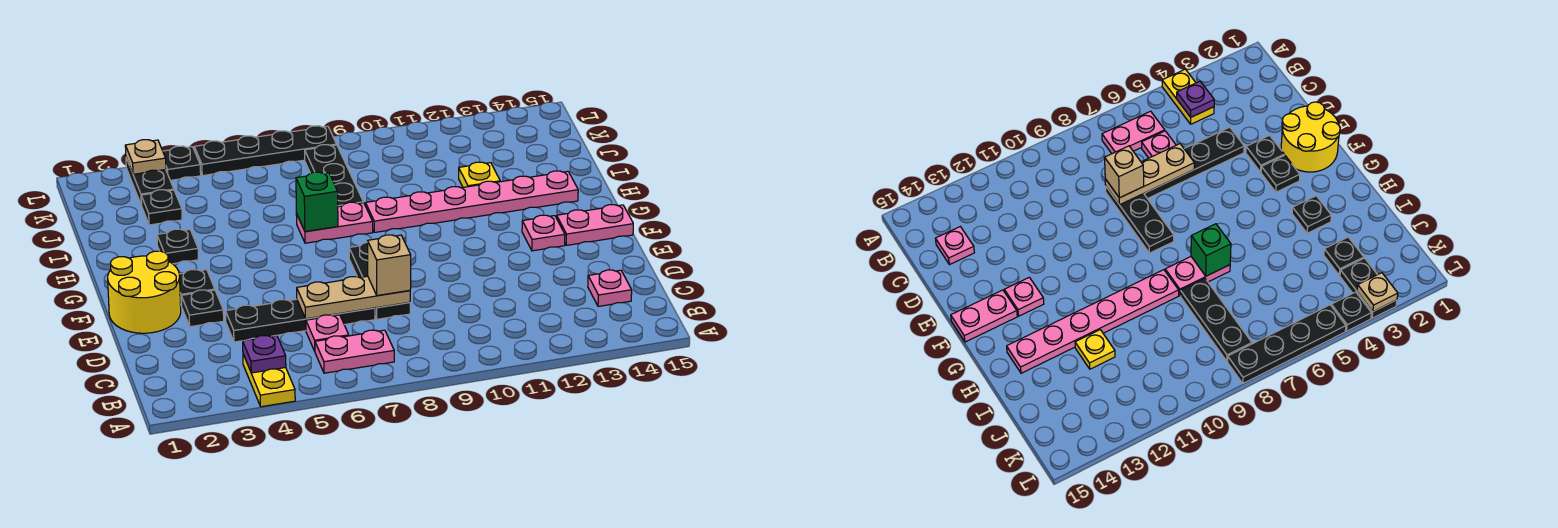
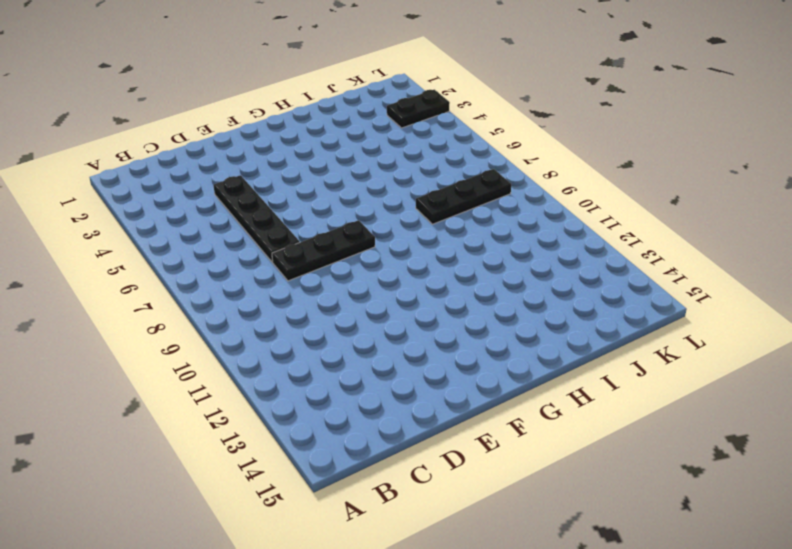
none -> yellow plate A4:B4 level 1
none -> pink plate B6:B7 level 1
none -> pink plate C6 level 1

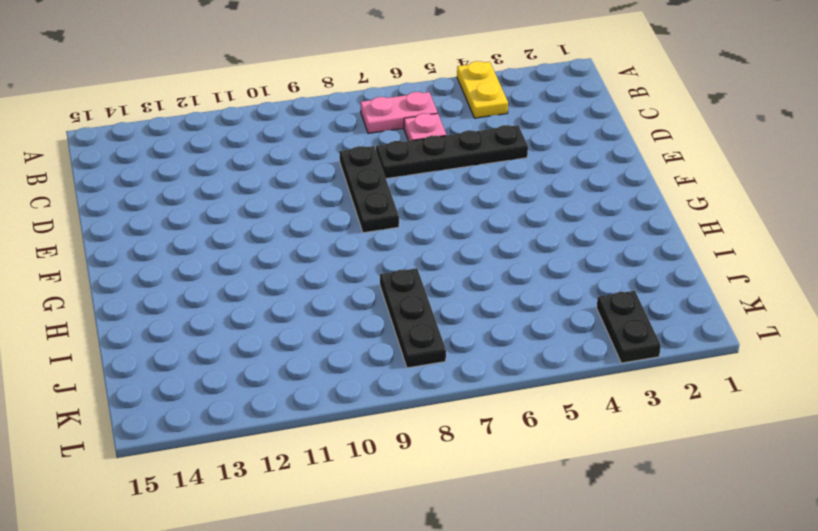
none -> pink plate C14 level 1
none -> yellow round brick E1:F2 level 1
none -> black plate E3 level 1

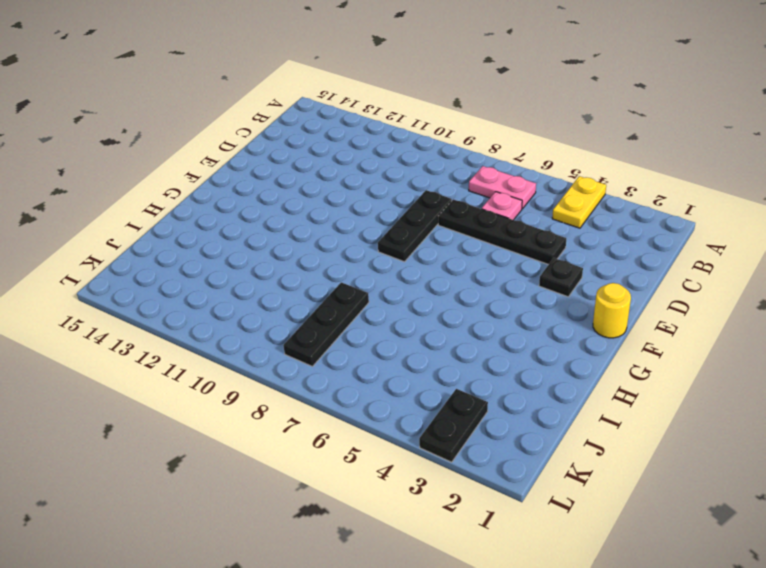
yellow round brick F1 level 1 -> yellow round brick E1:F2 level 1
none -> pink plate C14 level 1
none -> black plate F3 level 1
none -> pink plate F13 level 1

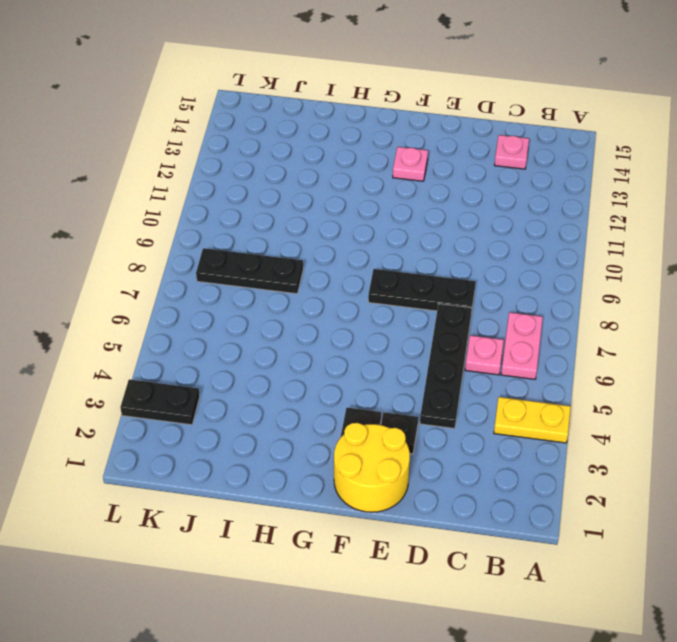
none -> pink plate F14:F15 level 1
none -> black plate H3 level 1
none -> pink plate H7:H8 level 1

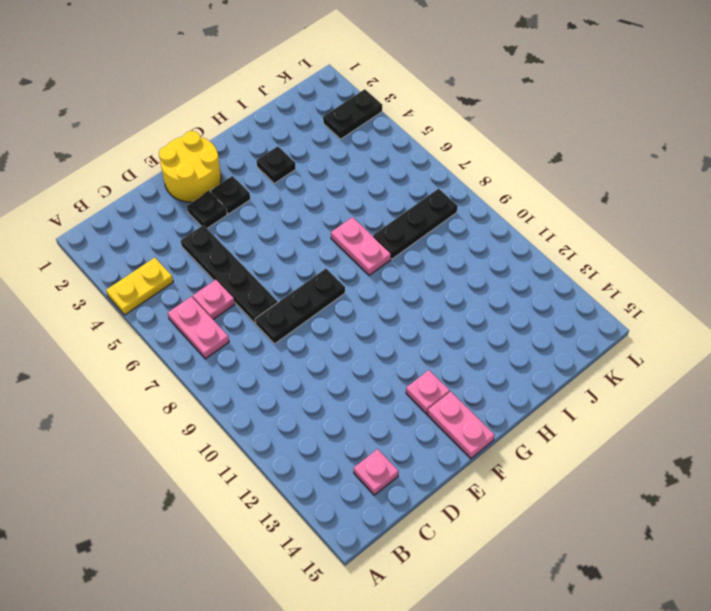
none -> pink plate H9:H14 level 1
none -> yellow plate I12 level 1
none -> black plate J3 level 1

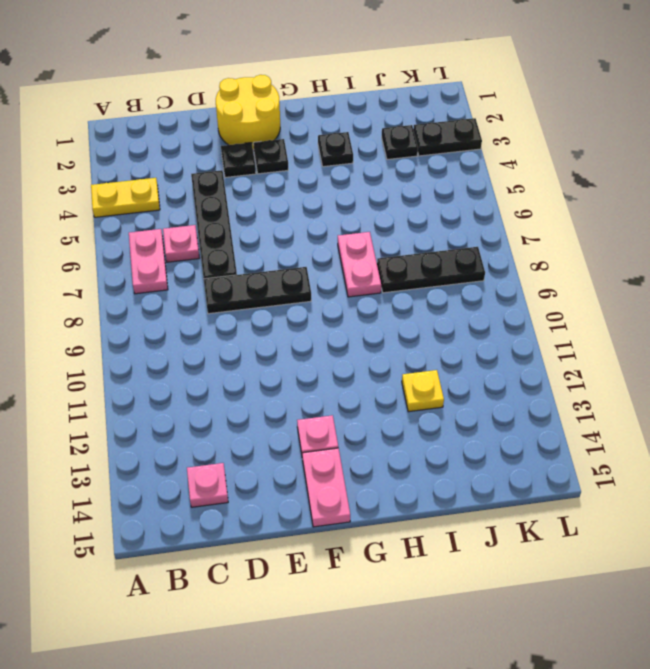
none -> pink plate H9:H14 level 1
none -> black plate L4 level 1
none -> black plate L5:L8 level 1

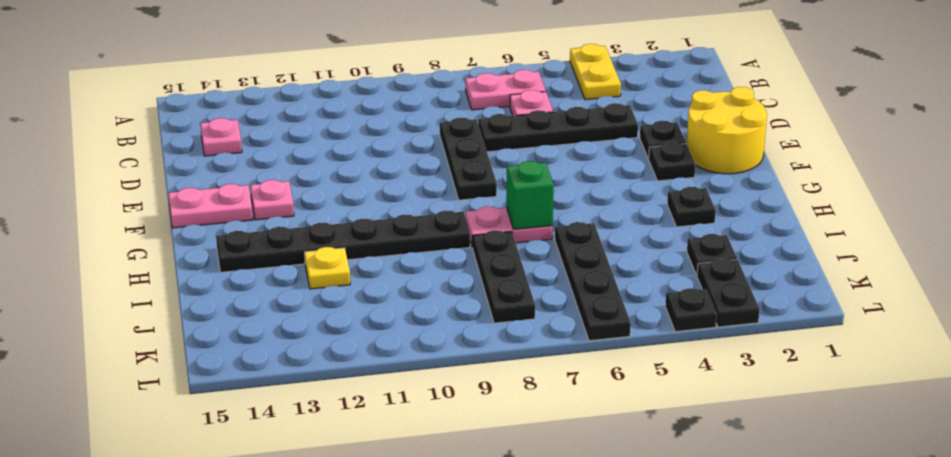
black plate H9:H14 level 1 -> pink plate H9:H14 level 1
black plate I6:L6 level 1 -> black plate L5:L8 level 1
none -> purple plate B4 level 2
none -> tan plate D6:D8 level 2
none -> tan plate L3 level 2

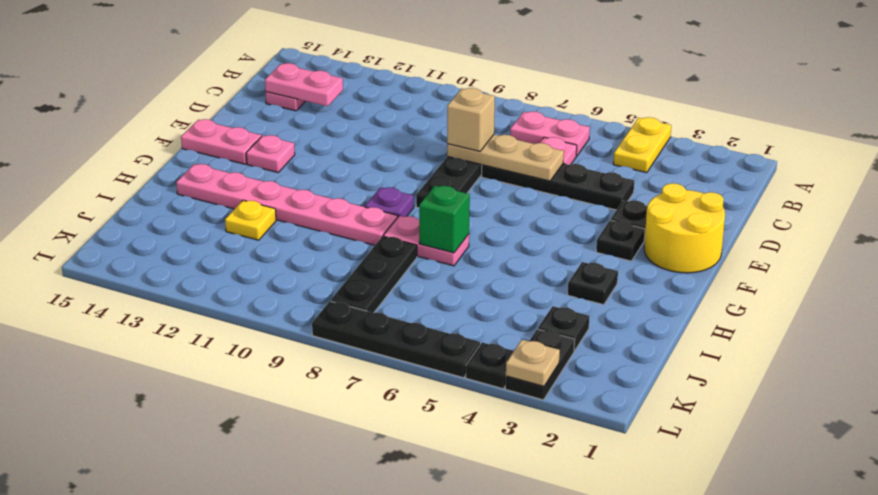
pink plate C13:C14 level 2 -> none
purple plate G9 level 1 -> purple plate B4 level 2

